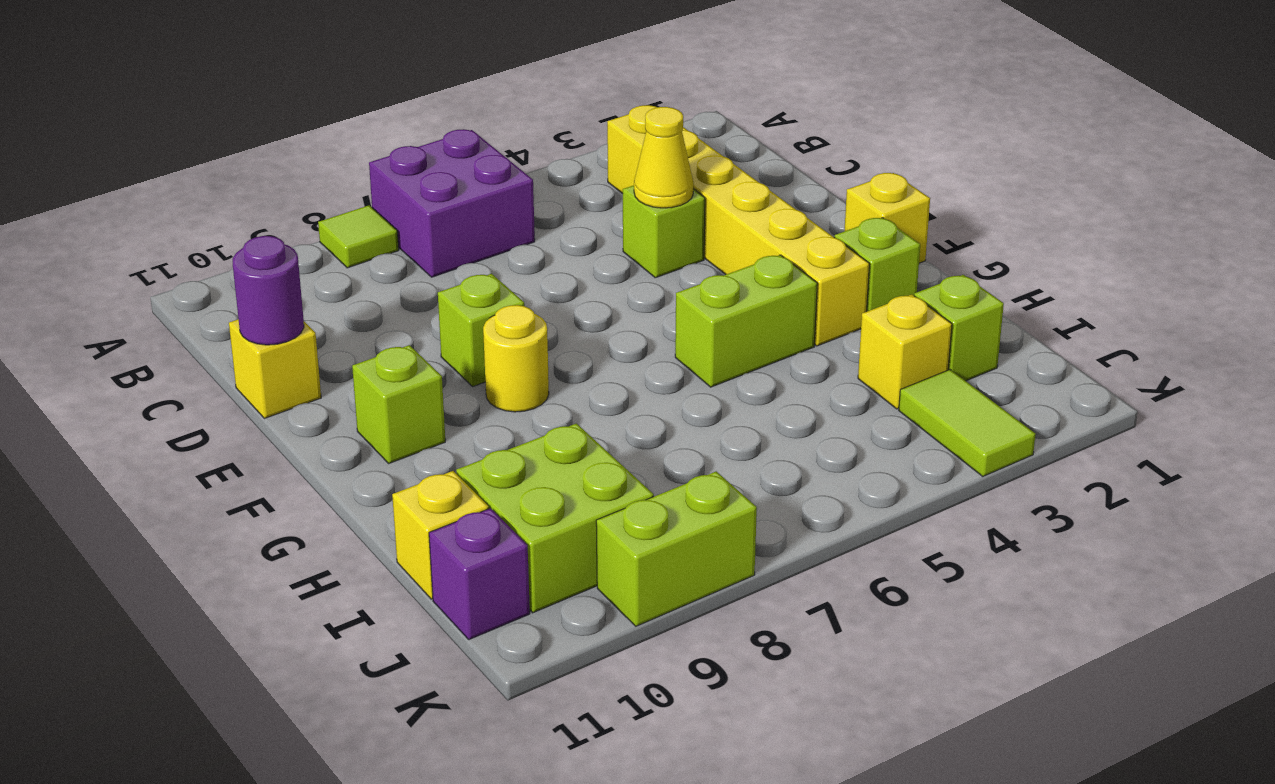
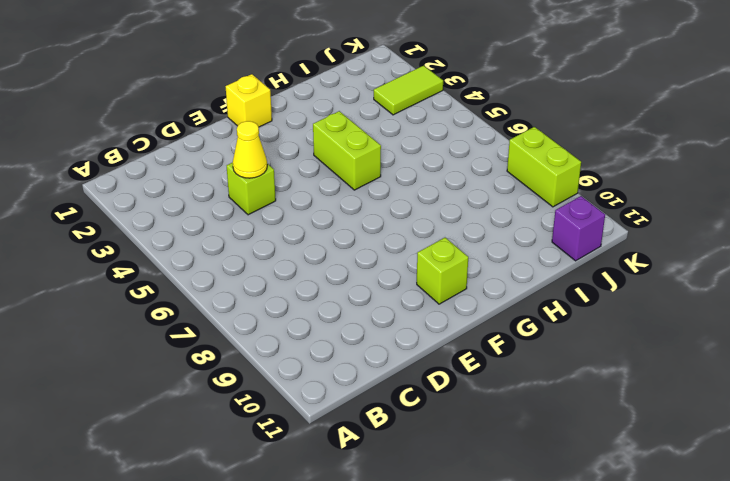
none -> purple brick A6:B7 level 1
none -> lime tile A8 level 1
none -> yellow brick B3:G3 level 1

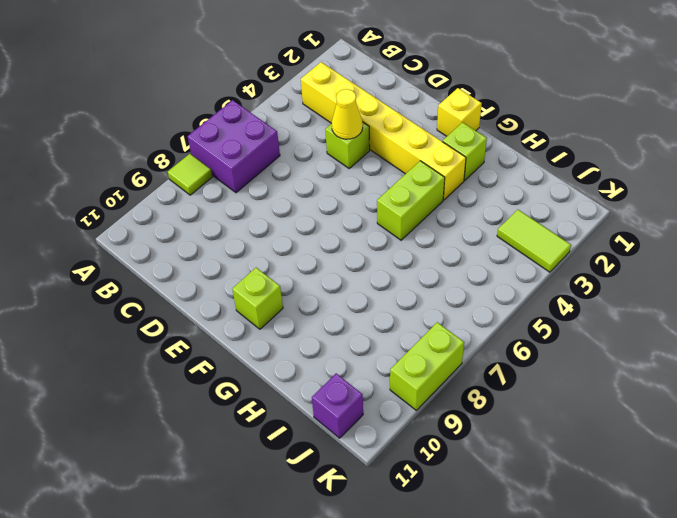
none -> yellow brick D11 level 1
none -> lime brick E8 level 1
none -> yellow round brick F8 level 1

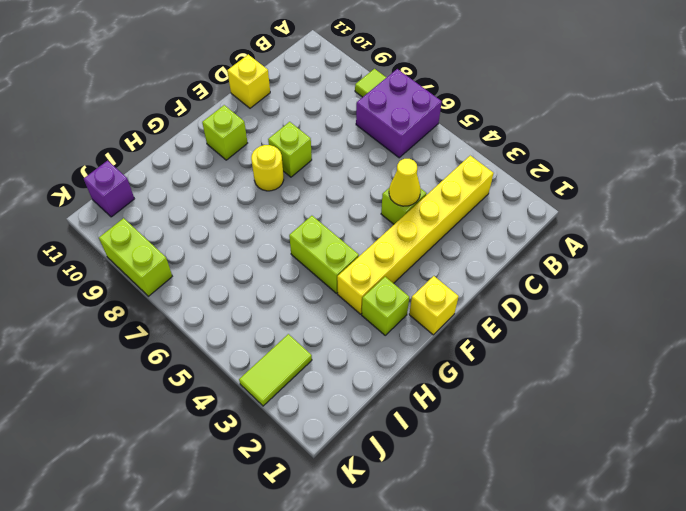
none -> lime brick I2 level 1
none -> yellow brick I3 level 1
none -> lime brick I9:J10 level 1

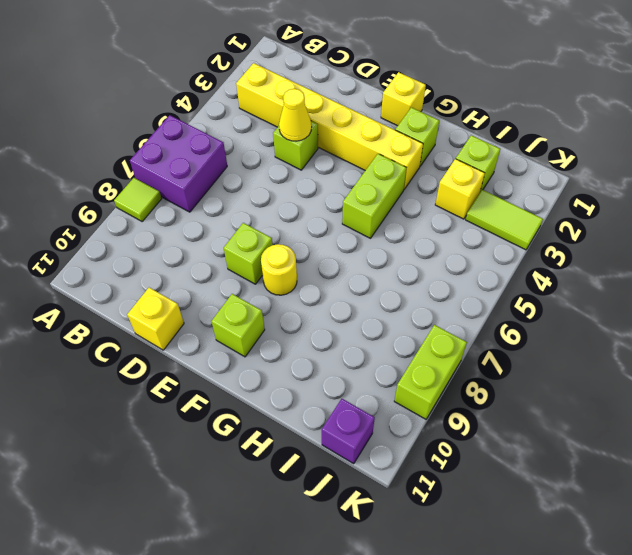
none -> lime brick I9:J10 level 1
none -> yellow brick I11 level 1
none -> purple round brick D11 level 2

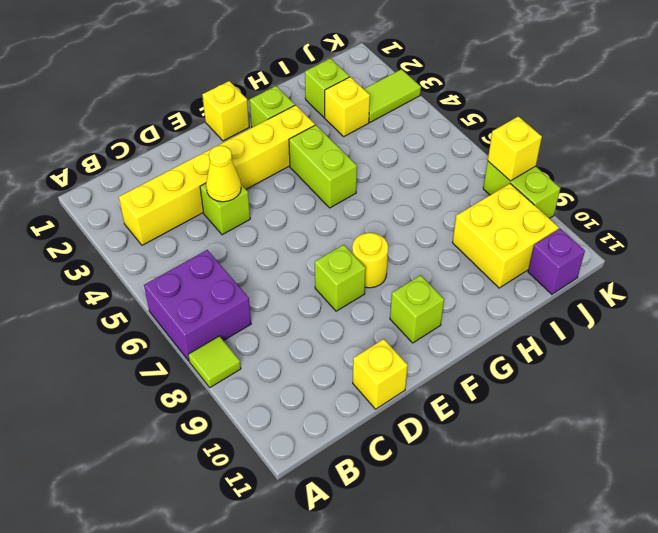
yellow brick I9:J10 level 1 -> lime brick I9:J10 level 1
yellow brick K8 level 2 -> yellow brick I11 level 1
none -> purple round brick D11 level 2

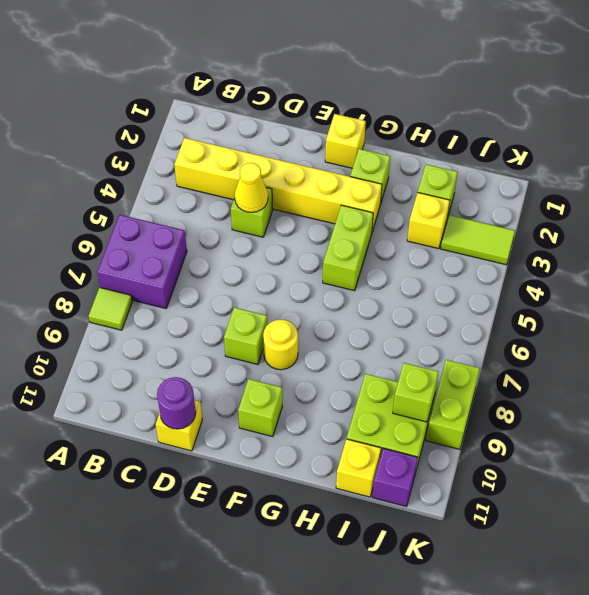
lime brick J9 level 2 -> none

